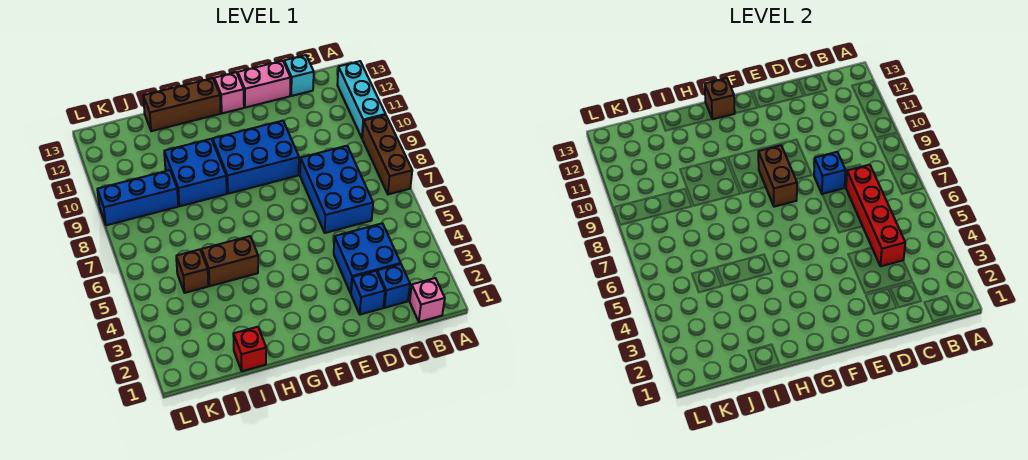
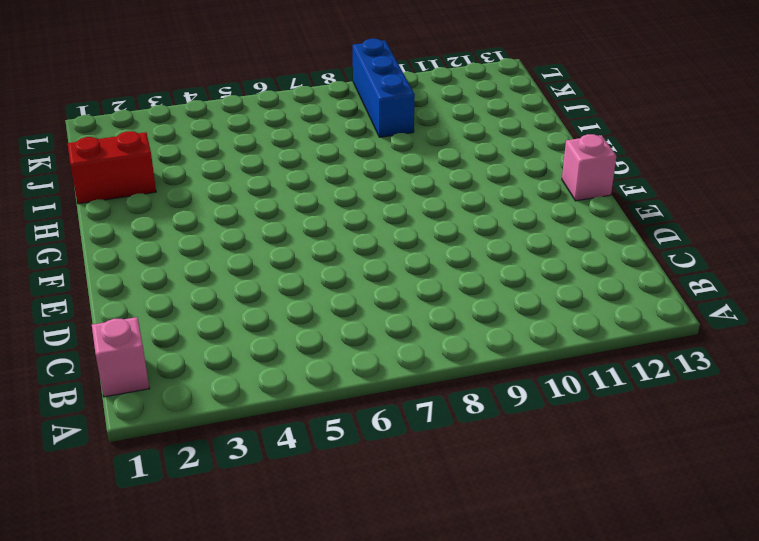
red brick I1:I2 level 1 -> red brick I1 level 1
none -> brown brick A7:A9 level 1
none -> cyan brick A10:A12 level 1
none -> blue brick C2 level 1

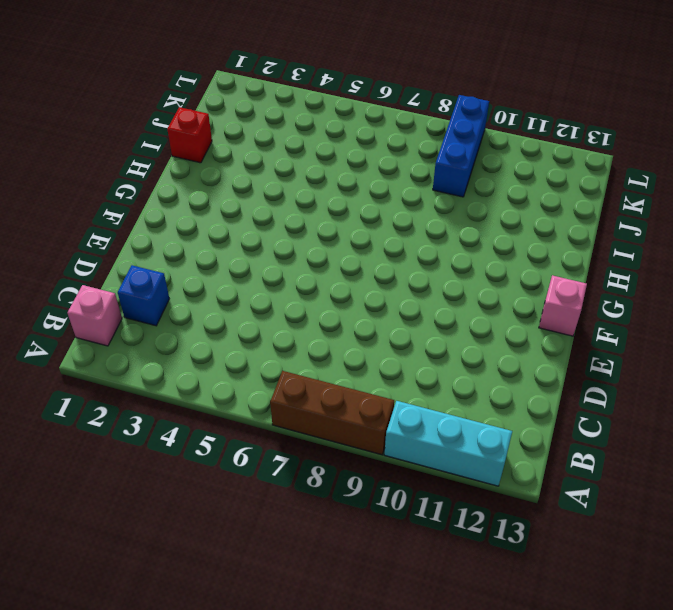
none -> blue brick C3:D4 level 1
none -> blue brick C6:D8 level 1
none -> cyan brick C13 level 1

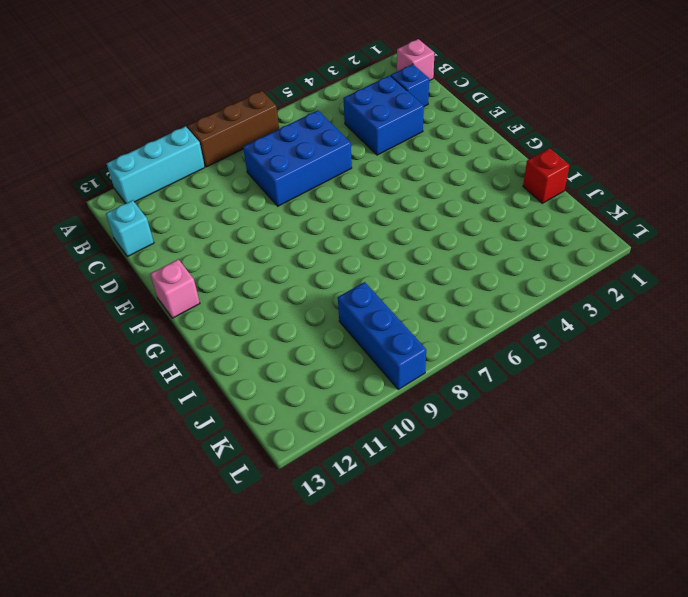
none -> blue brick D2 level 1
none -> pink brick D13:E13 level 1
none -> blue brick E9:G10 level 1

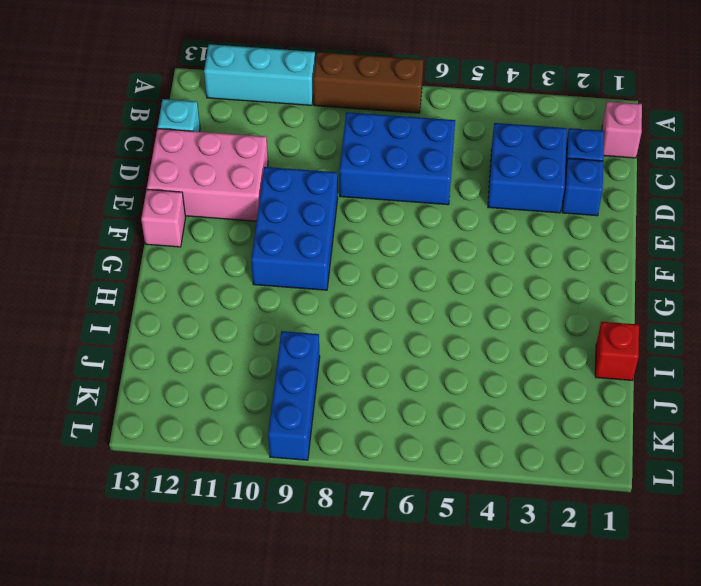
pink brick D11:E13 level 1 -> pink brick D13:E13 level 1
none -> brown brick G13:I13 level 1
none -> brown brick H5:I5 level 1
none -> blue brick H9:I10 level 1

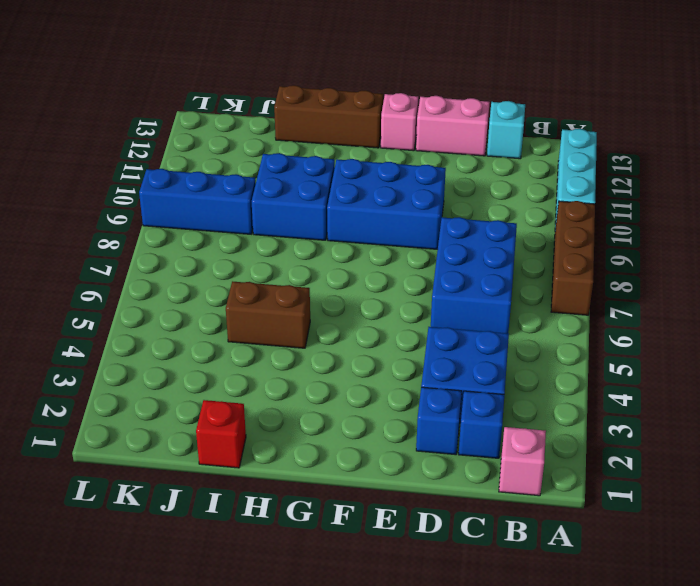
none -> brown brick J5 level 1
none -> red brick C4:C7 level 2
none -> blue brick D8 level 2

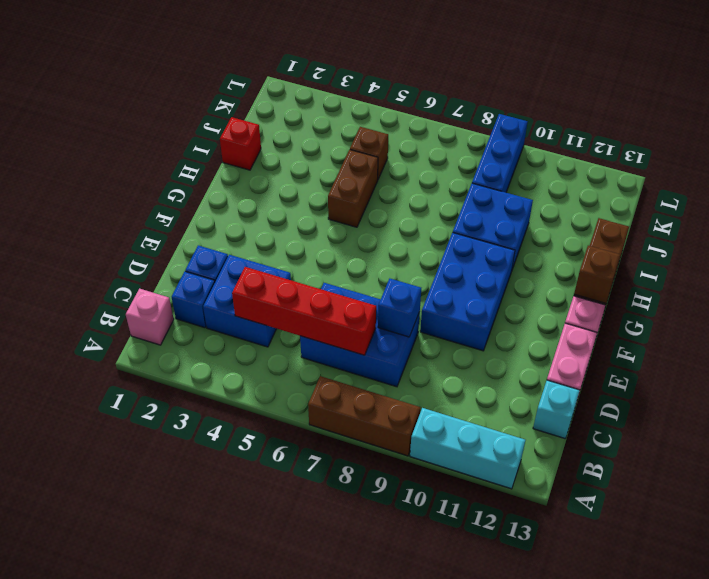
none -> brown brick F8:F9 level 2

